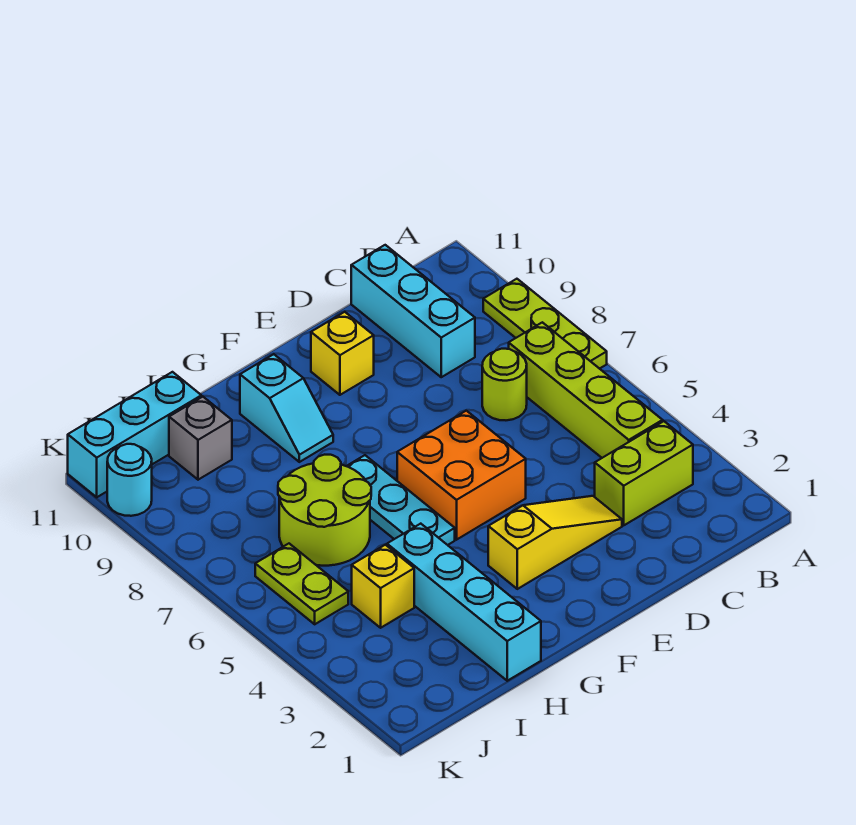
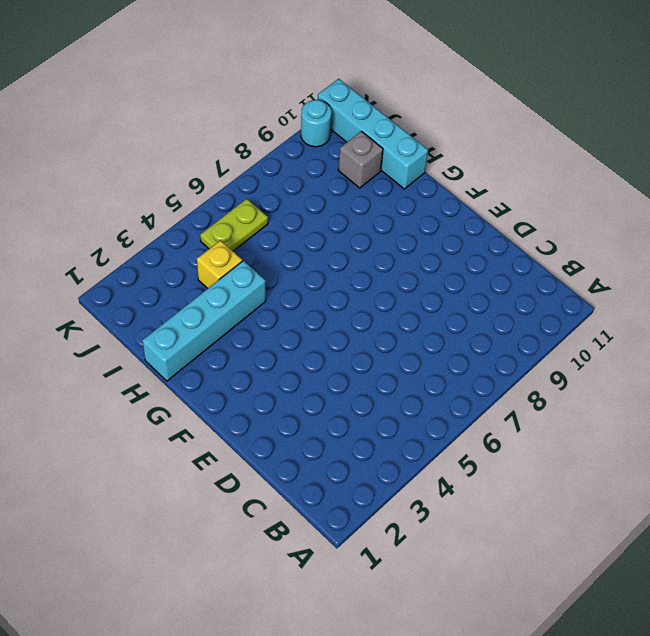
cyan brick H11:K11 level 1 -> cyan brick I11:K11 level 1
none -> lime plate A7:A9 level 1
none -> lime brick B3:C3 level 1
none -> lime brick B4:B7 level 1

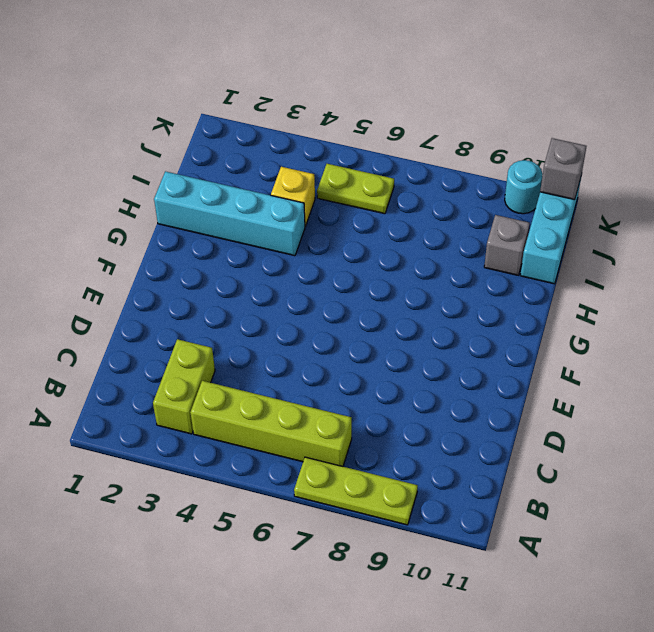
grey brick K11 level 2 -> none
none -> lime round brick C7 level 1
none -> cyan brick C9:C11 level 1
none -> yellow slope D3:F3 level 1 top F

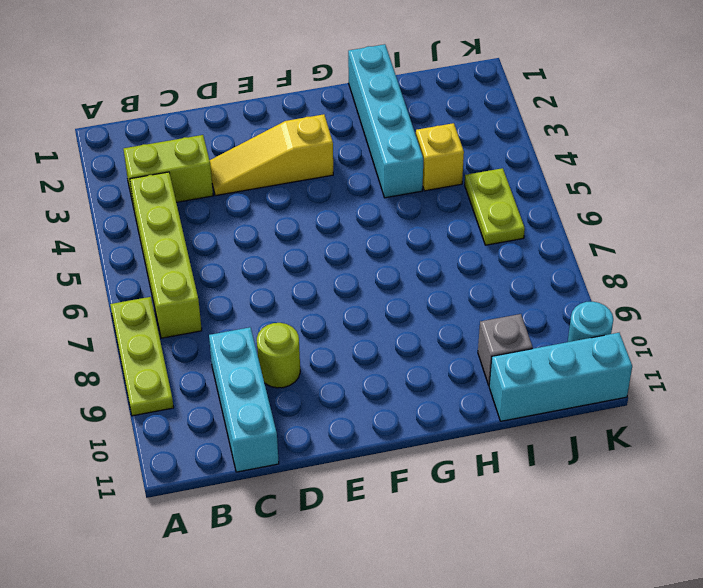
lime round brick D9 level 1 -> lime round brick C7 level 1
none -> orange brick E5:F6 level 1
none -> yellow brick E10 level 1
none -> cyan plate G5:G7 level 1

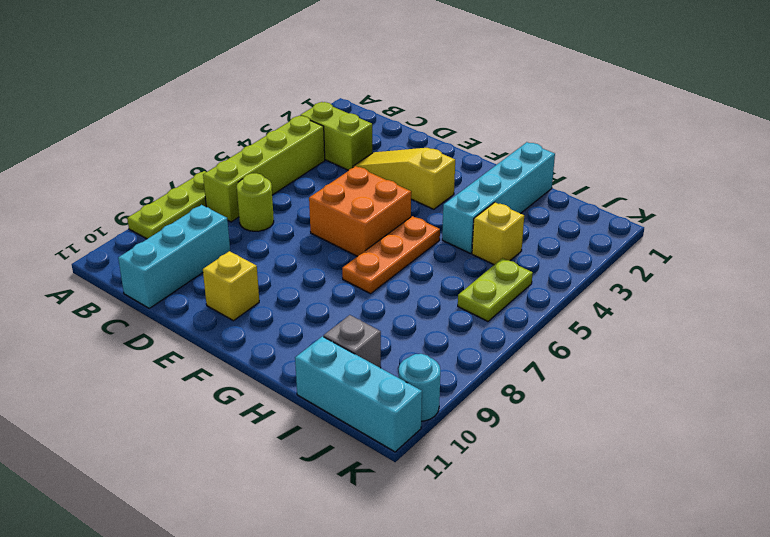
orange plate G5:G7 level 1 -> cyan plate G5:G7 level 1
none -> cyan slope G9:G10 level 1 top 10
none -> lime round brick H6:I7 level 1

